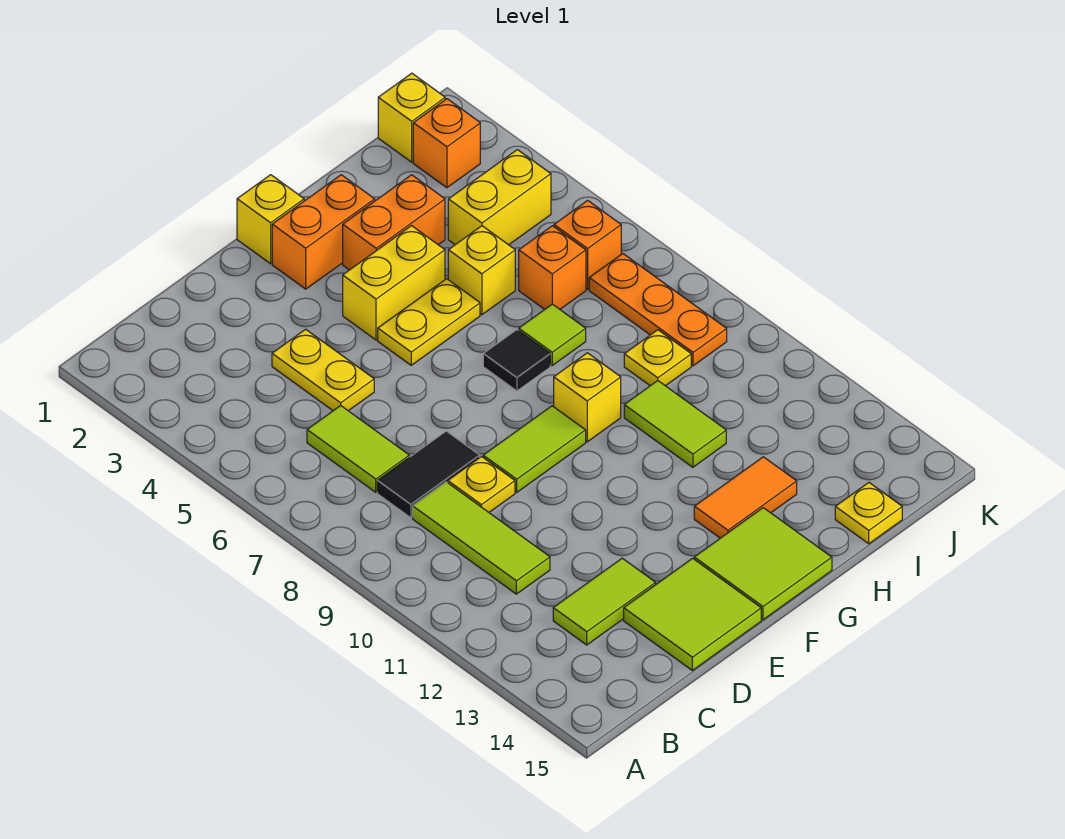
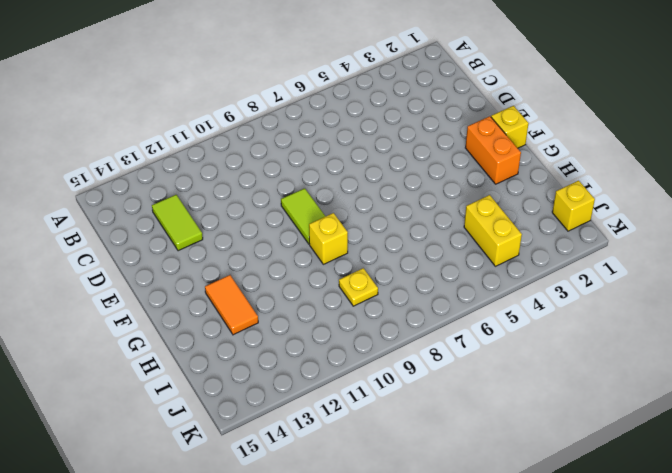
none -> lime tile C6:C7 level 1
none -> black tile C8:D8 level 1
none -> lime tile C9:C11 level 1

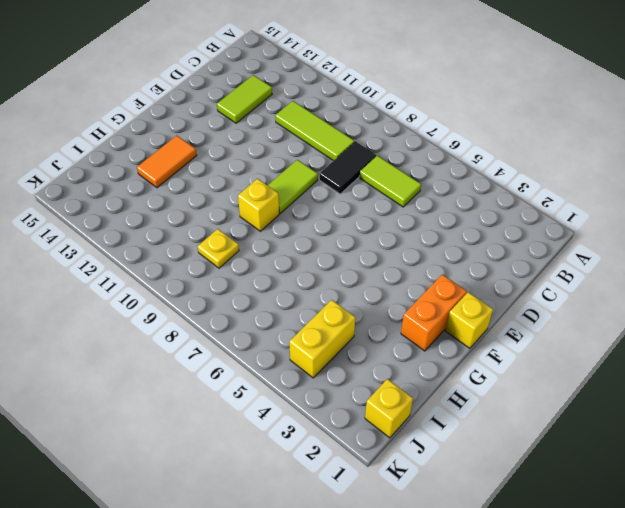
none -> yellow plate D4:D5 level 1
none -> yellow plate D9 level 1
none -> lime tile D14:E15 level 1

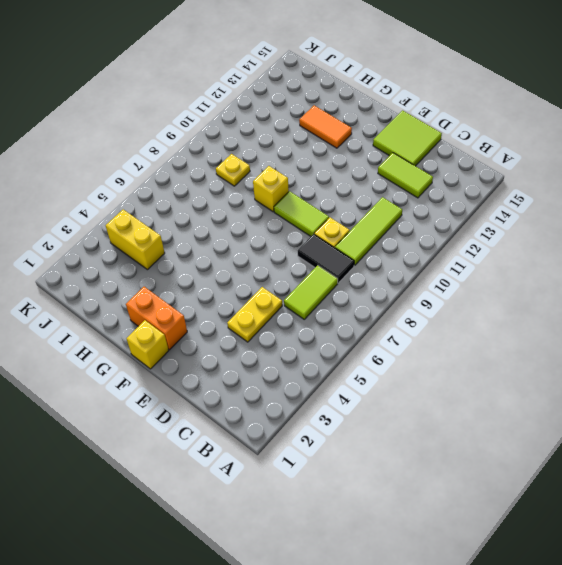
none -> yellow brick F4:G4 level 1
none -> yellow plate F5:G5 level 1
none -> lime tile F14:G15 level 1

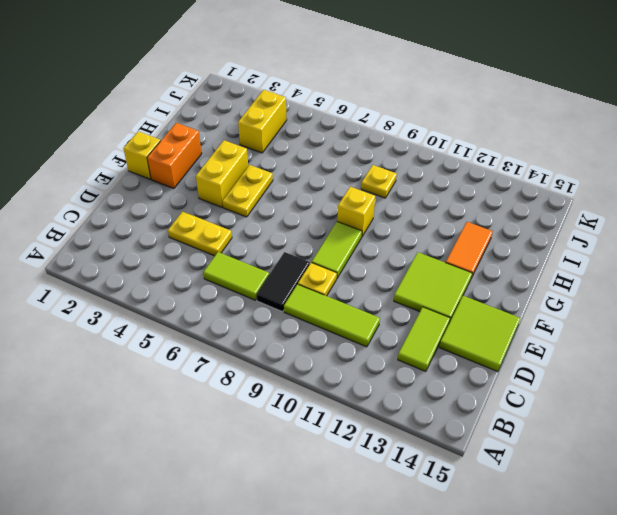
lime tile E12:F13 level 1 -> lime tile F14:G15 level 1
none -> orange brick G3:H3 level 1
none -> black tile G7 level 1
none -> yellow brick H5 level 1

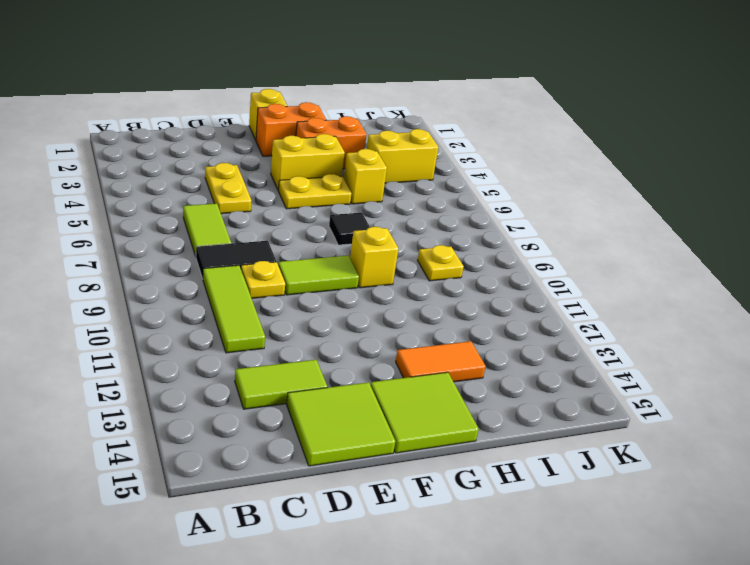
none -> lime tile H7 level 1
none -> lime tile H10:H11 level 1
none -> orange brick I6 level 1

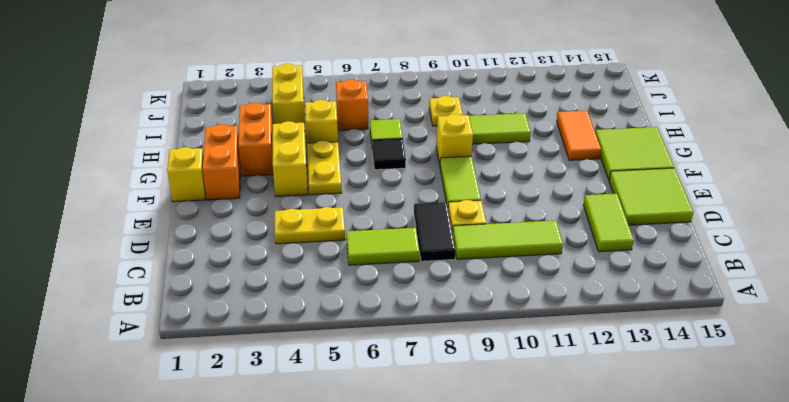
none -> yellow plate I15 level 1
none -> yellow brick J1 level 1
none -> orange brick J2 level 1

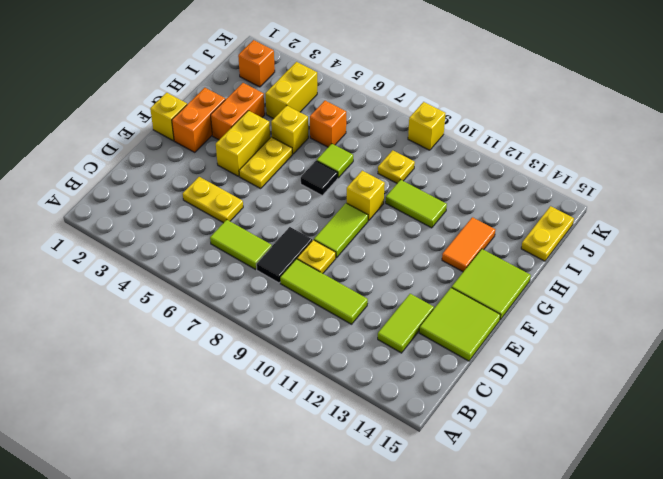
yellow plate I15:J15 level 1 -> yellow plate I15 level 1
yellow brick K9 level 1 -> yellow brick J1 level 1
none -> orange brick J6 level 1
none -> orange plate J7:J9 level 1

